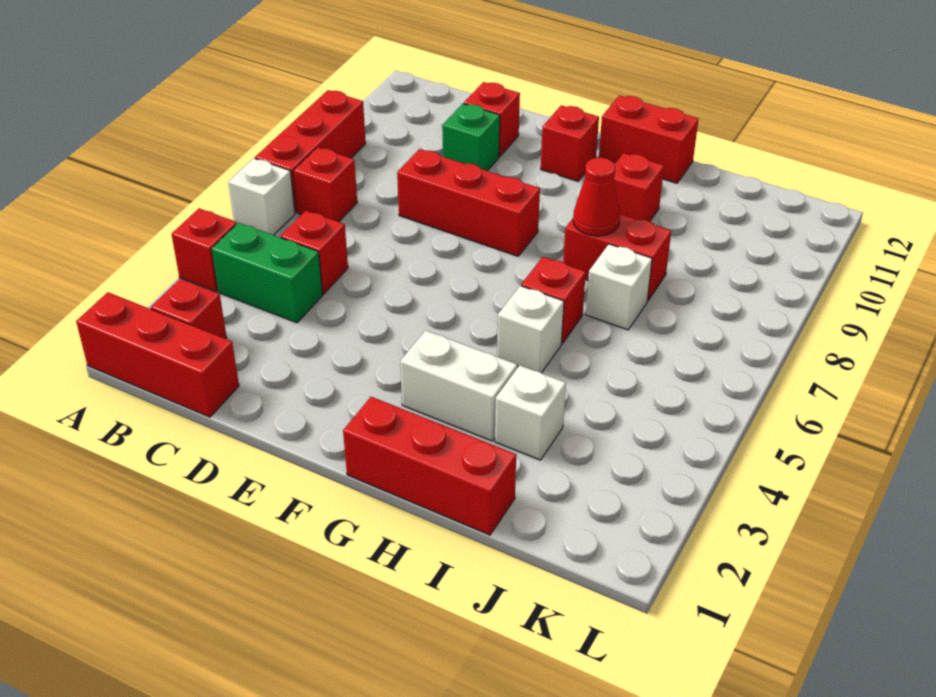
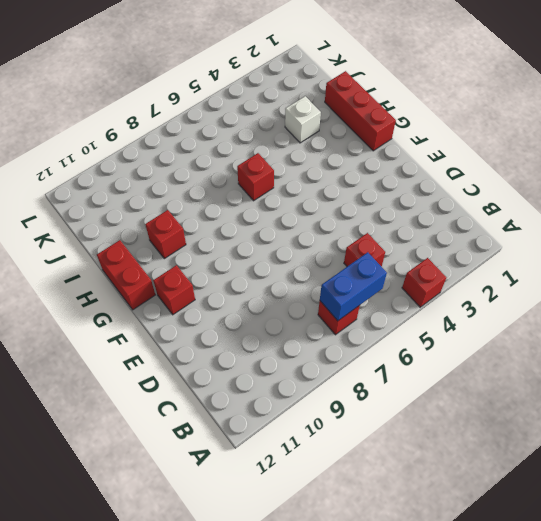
blue brick B6:B7 level 2 -> none
none -> red brick A1:C1 level 1
none -> white brick A6 level 1
none -> red brick A7:A9 level 1

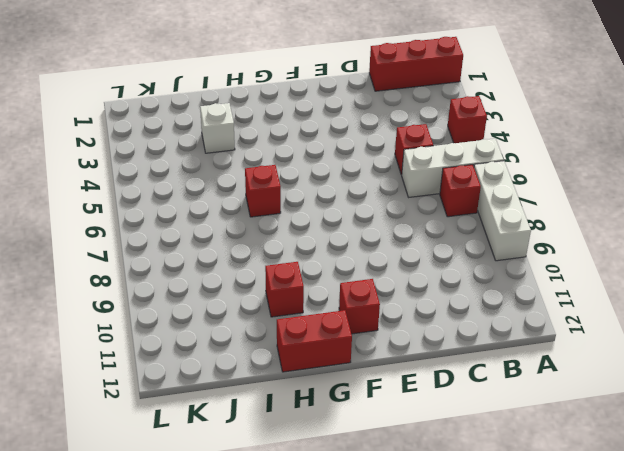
white brick A6:C6 level 1 -> white brick A6 level 1
white brick A7:A9 level 1 -> red brick A7:A9 level 1
none -> red brick B2 level 1
none -> green brick B4:C4 level 1
none -> red brick D8:F8 level 1

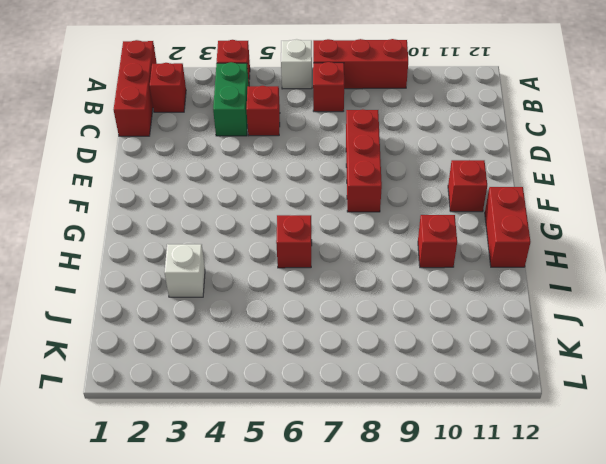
none -> green brick D10 level 1
none -> red brick D11 level 1
none -> red brick G1:I1 level 1

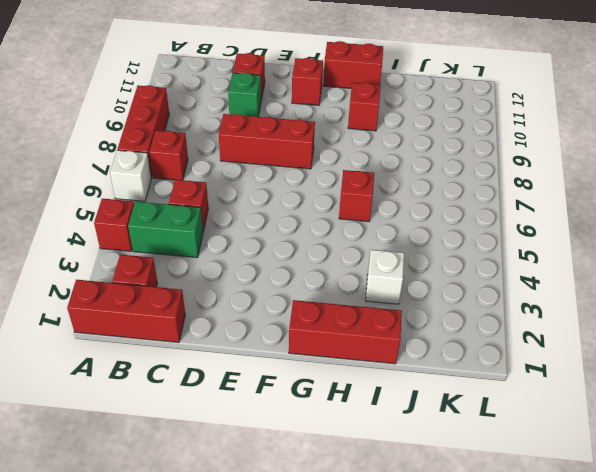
none -> white brick G3:H3 level 1
none -> white brick H5 level 1
none -> red brick H8:I8 level 1

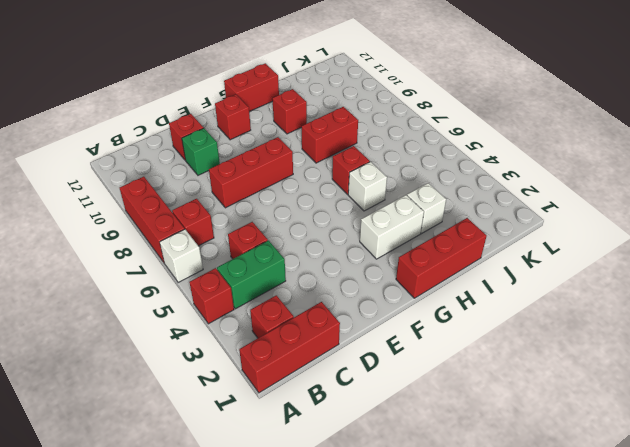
none -> white brick I7 level 1
none -> red cone H8 level 2

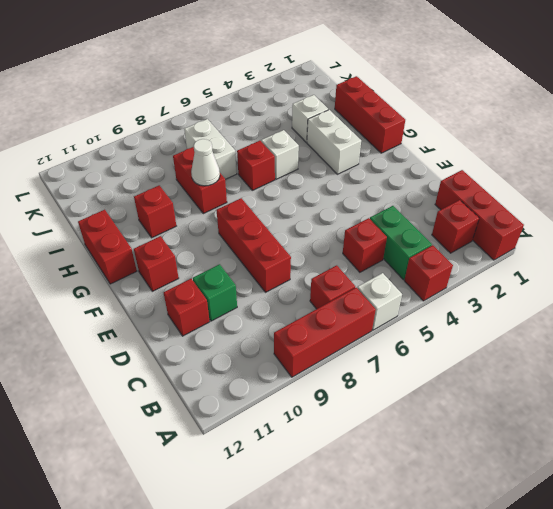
white cone H8 level 2 -> red cone H8 level 2
white brick I7:J7 level 1 -> white brick I7 level 1

